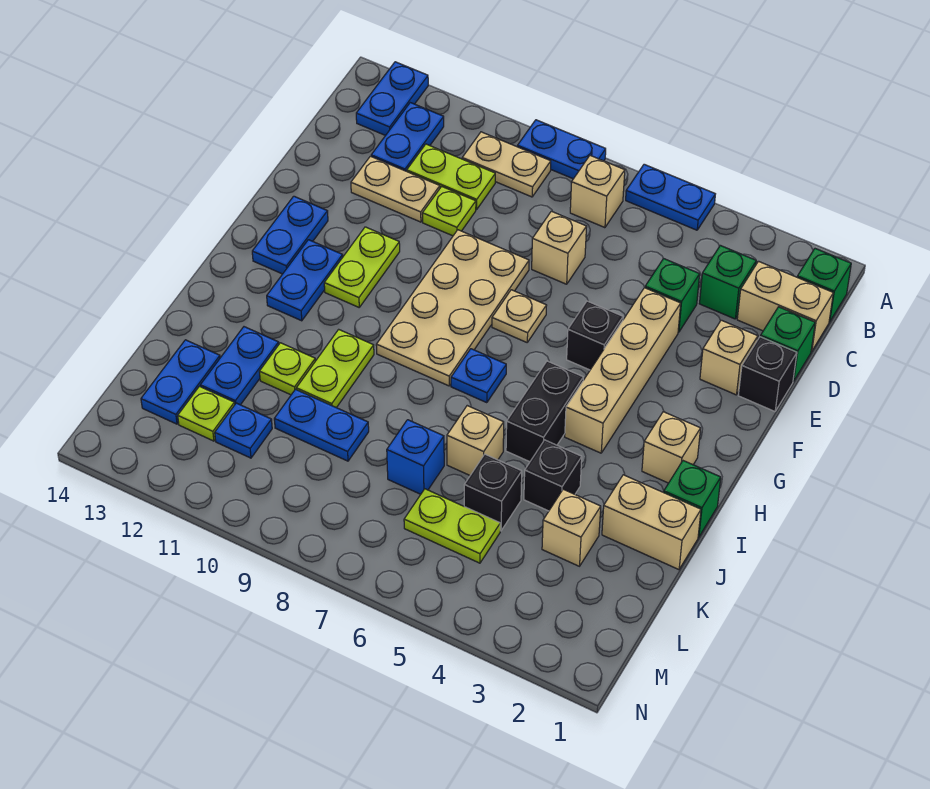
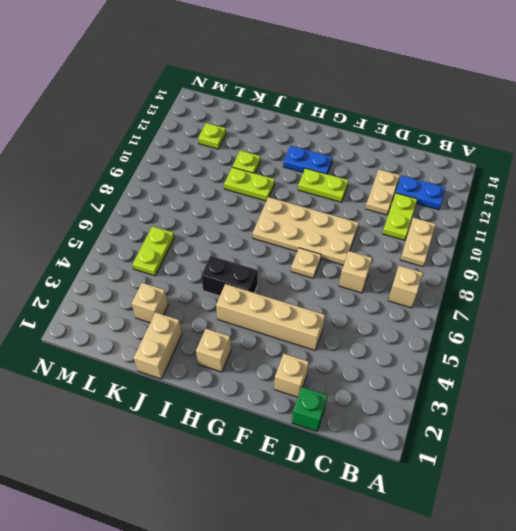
none -> blue plate A5:A6 level 1
none -> blue plate A8:A9 level 1
none -> blue plate A13:B13 level 1
none -> green brick B1 level 1

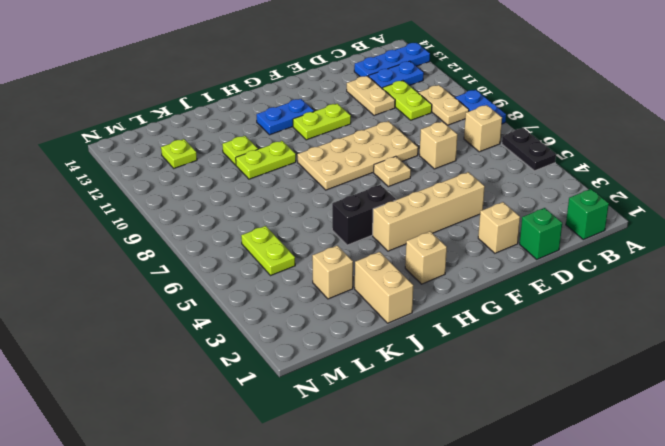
black plate A5:A6 level 1 -> blue plate A5:A6 level 1
blue plate A13:C13 level 1 -> blue plate A13:B13 level 1
none -> tan brick C1:C2 level 1
none -> green brick C3 level 1
none -> green brick D4 level 1
none -> lime plate D10 level 1

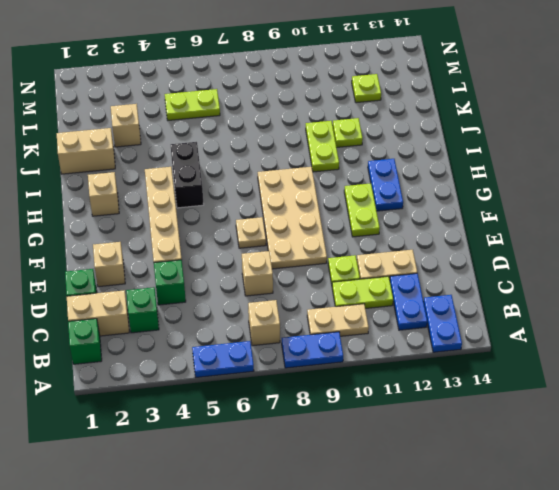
none -> black brick E1 level 1
none -> black brick F5 level 1
none -> blue plate F13:G13 level 1
none -> blue plate H7 level 1

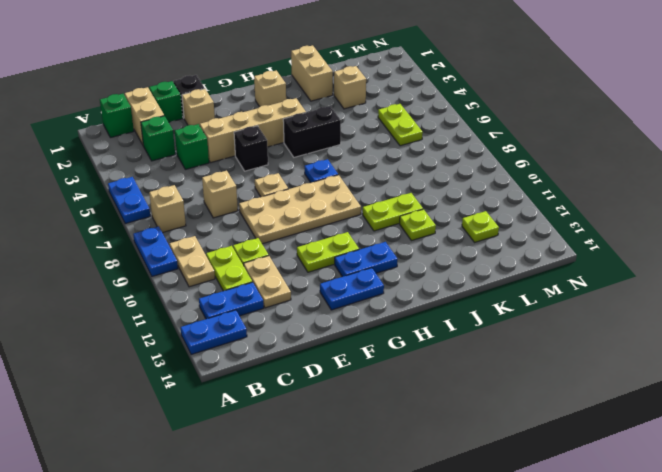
none -> green brick I1 level 1
none -> black brick J4 level 1
none -> tan brick J6 level 1
none -> blue plate J12:K12 level 1

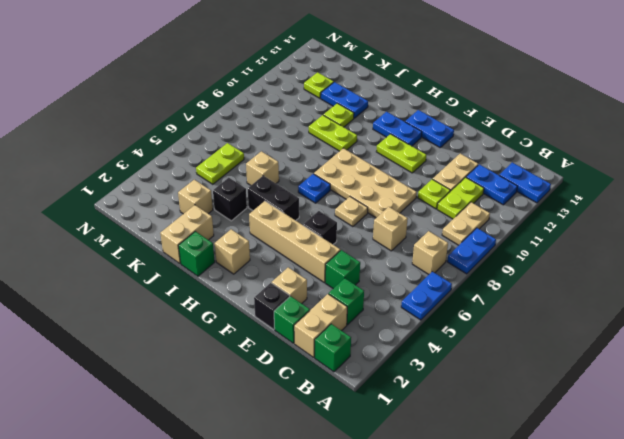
none -> black brick K5 level 1
none -> blue brick K7 level 1
none -> blue plate K9:K10 level 1
none -> blue plate K13:L13 level 1

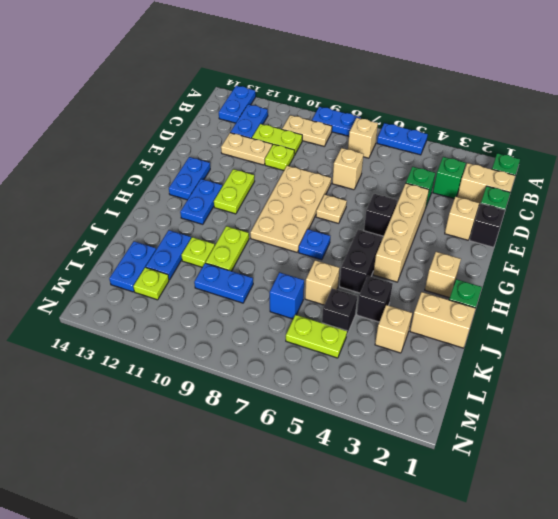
none -> blue plate L11 level 1

